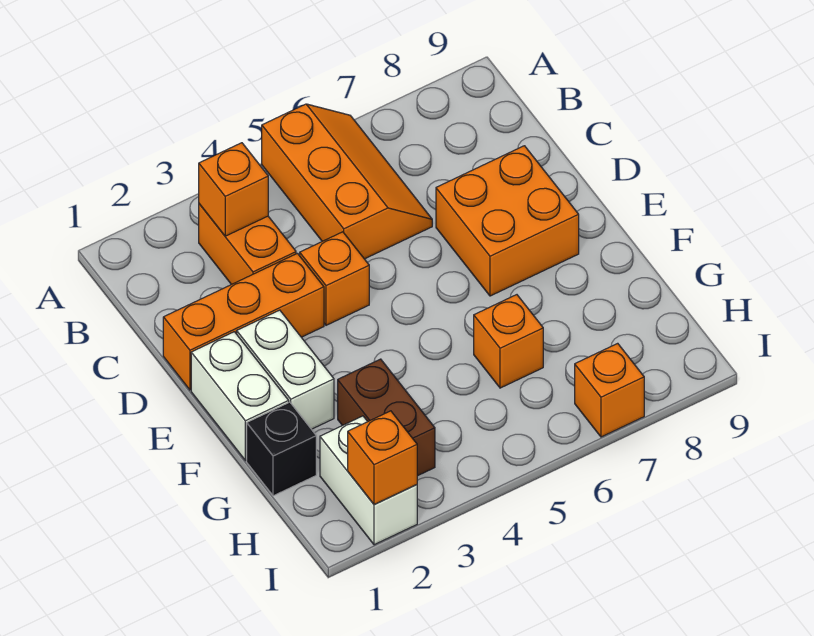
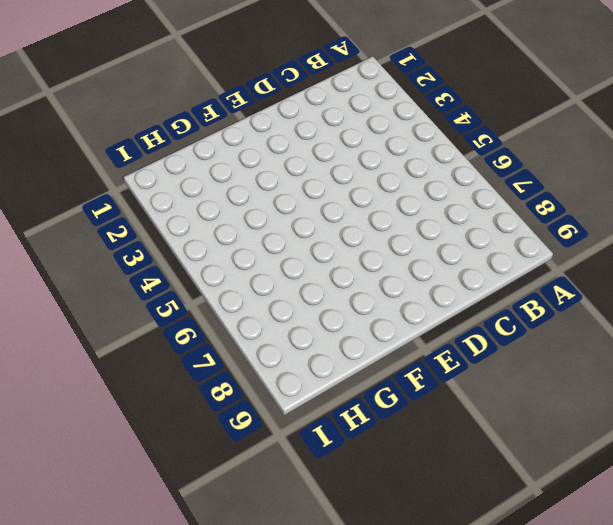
none -> orange slope A5:C6 level 1 top 5
none -> orange brick B3:C3 level 1
none -> orange brick D1:D3 level 1

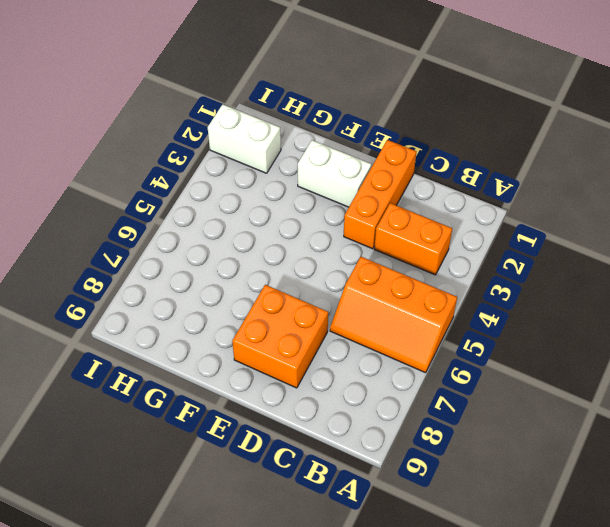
none -> orange brick D4 level 1
none -> white brick E1:F1 level 1
none -> black brick G1 level 1

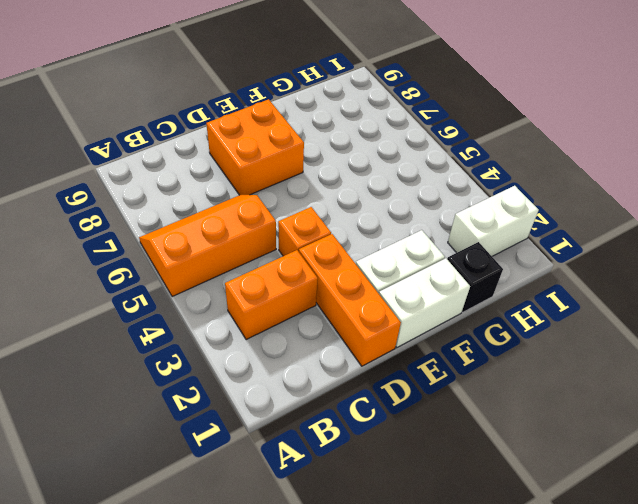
none -> brown brick G3:H3 level 1
none -> orange brick G6 level 1
none -> orange brick I7 level 1

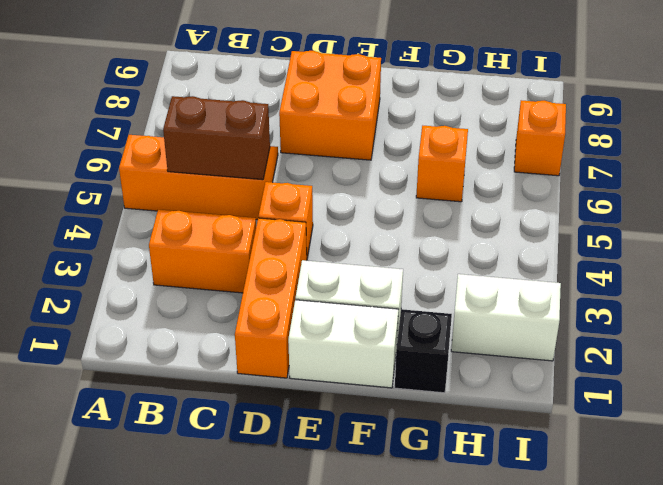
brown brick B5:C5 level 2 -> brown brick G3:H3 level 1
none -> orange brick B3 level 2
none -> orange brick I2 level 2

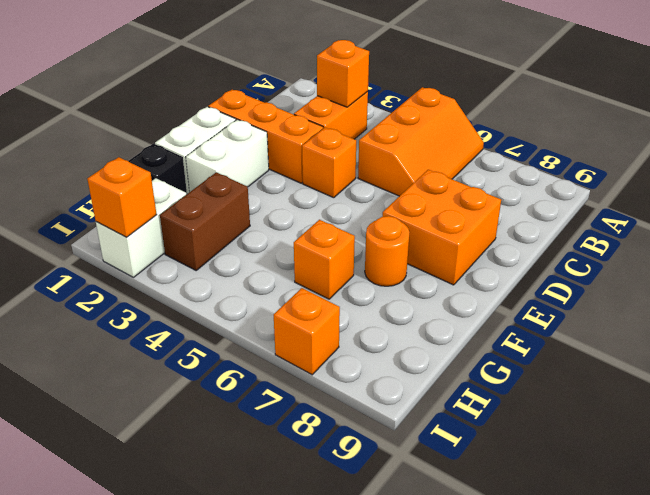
orange round brick F7 level 1 -> none

